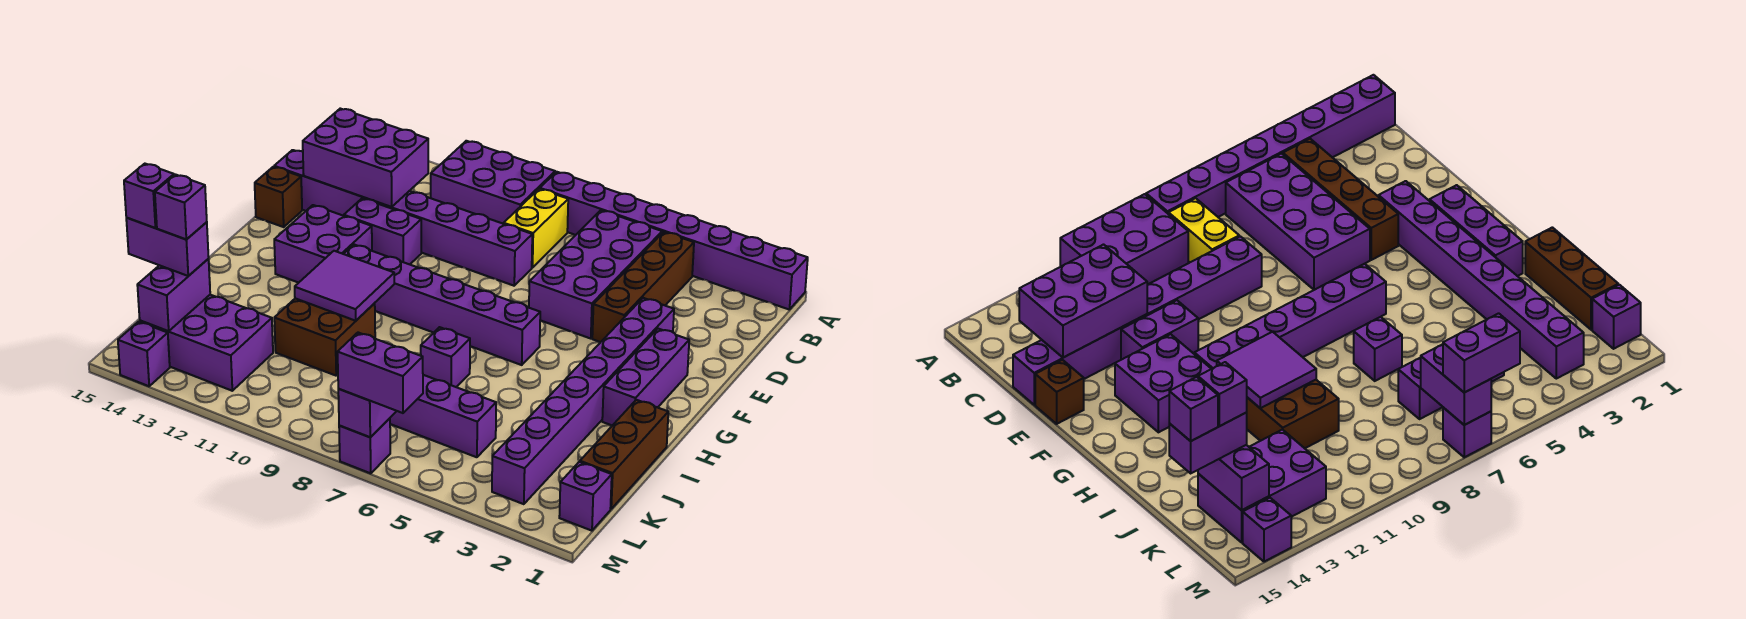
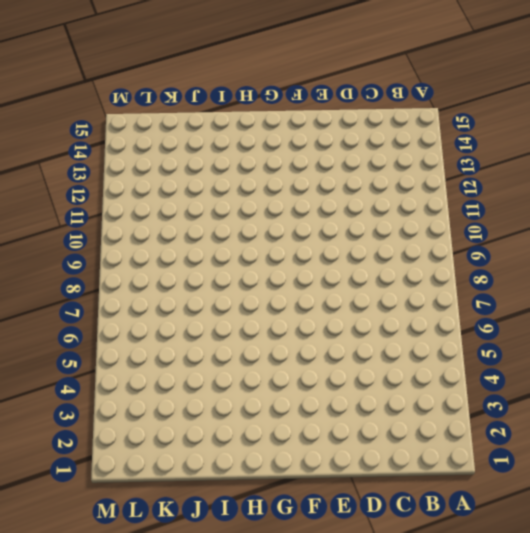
none -> purple brick A1:A8 level 1
none -> purple brick A9:B11 level 1
none -> brown brick B4:E4 level 1

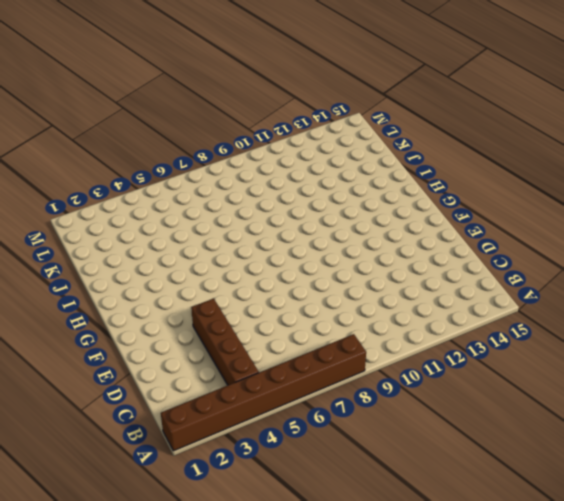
brown brick A1:A8 level 1 -> purple brick A1:A8 level 1
none -> purple brick A9:B11 level 1
none -> purple brick B5:E6 level 1
none -> yellow brick B8:C8 level 1

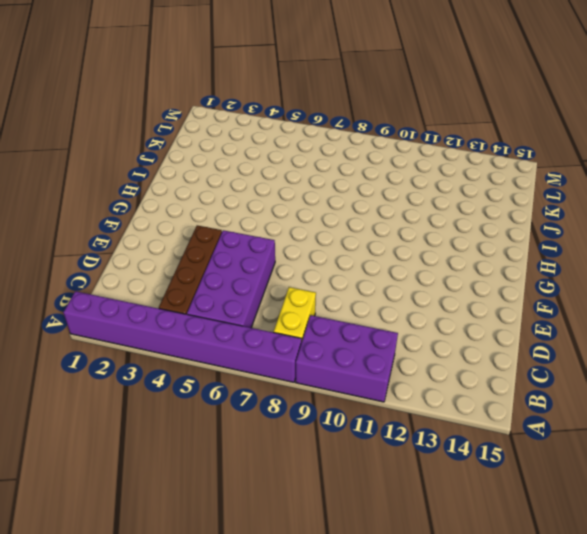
none -> purple brick D8:D15 level 1
none -> purple brick E3:L3 level 1
none -> purple brick E11:E12 level 1

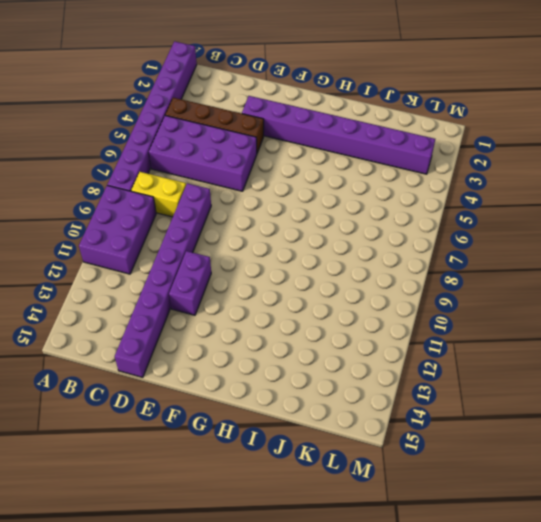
none -> brown brick E15 level 1
none -> purple brick F2:H2 level 1
none -> purple brick F12:G13 level 1

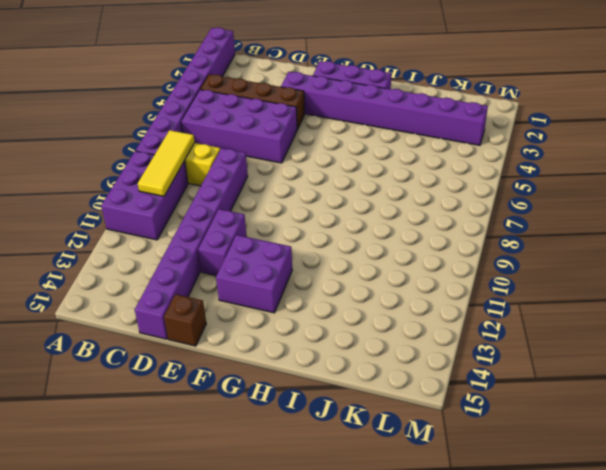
yellow tile B8:B10 level 2 -> none
none -> purple brick G6:G11 level 1
none -> brown brick I1:K1 level 1
none -> purple brick I7 level 1

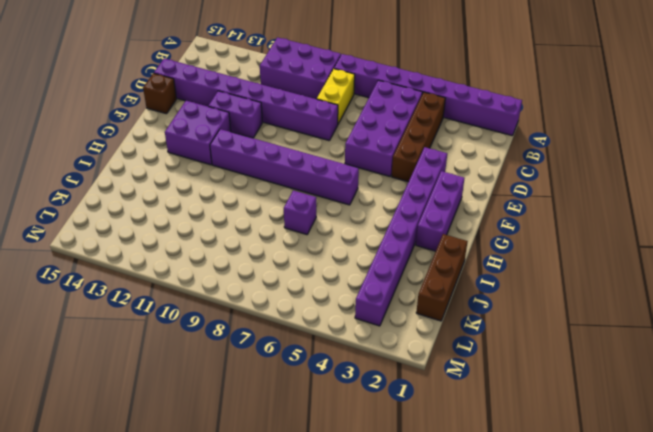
none -> brown brick I10:J11 level 1
none -> purple brick K5:K7 level 1
none -> purple brick K12:L14 level 1

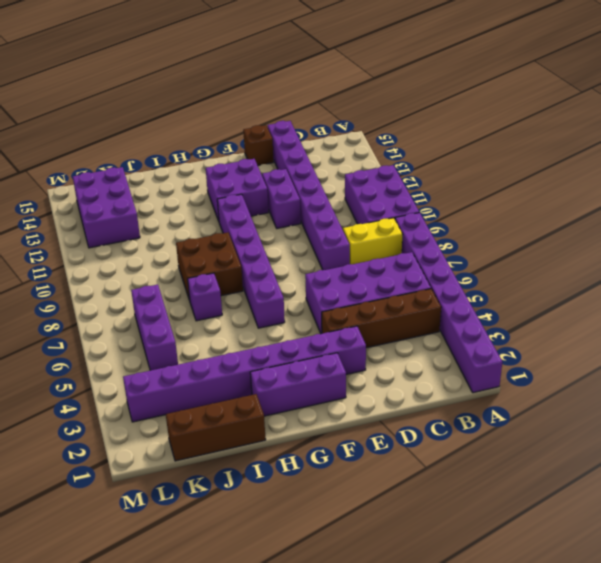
brown brick H8:I9 level 1 -> brown brick I10:J11 level 1
none -> purple brick L1 level 1
none -> purple brick M7 level 1
none -> purple brick M14 level 1

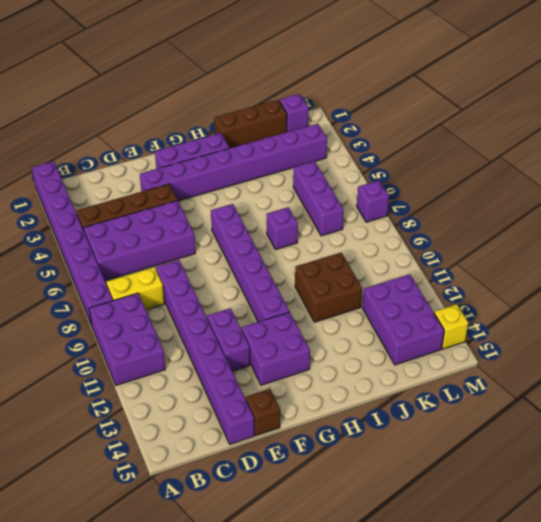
yellow brick M14 level 1 -> purple brick M14 level 1
none -> purple brick C12:D14 level 2
none -> purple tile H10:I11 level 2
none -> purple brick K14:L14 level 2

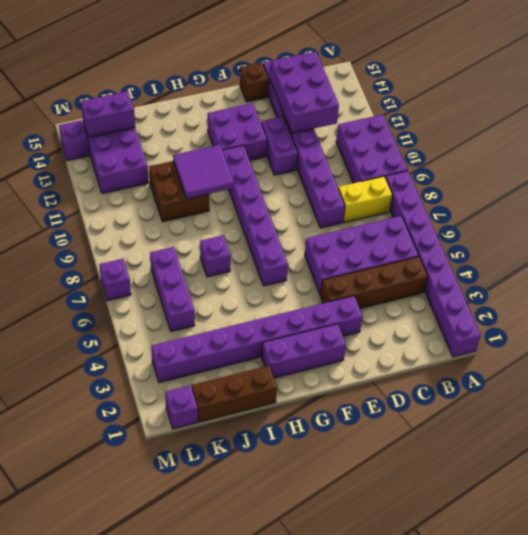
none -> purple brick L7:M7 level 2
none -> purple brick K14:K15 level 3
none -> purple brick M6:M7 level 3

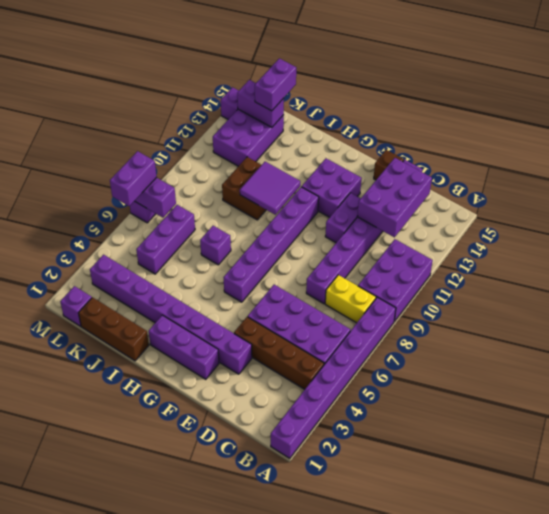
none -> purple brick K14 level 4
none -> purple brick K15 level 4

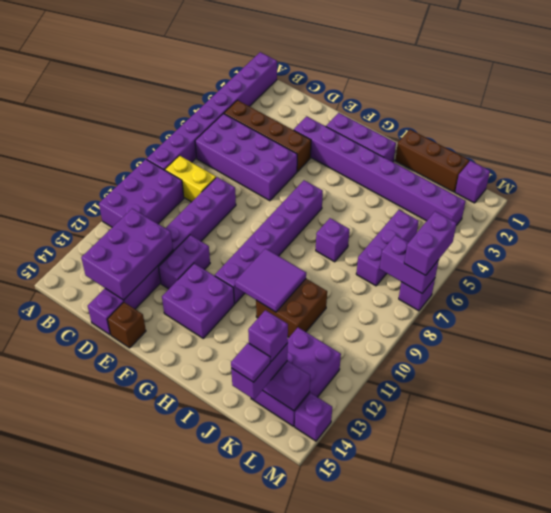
purple tile K15 level 4 -> purple brick K15 level 4

